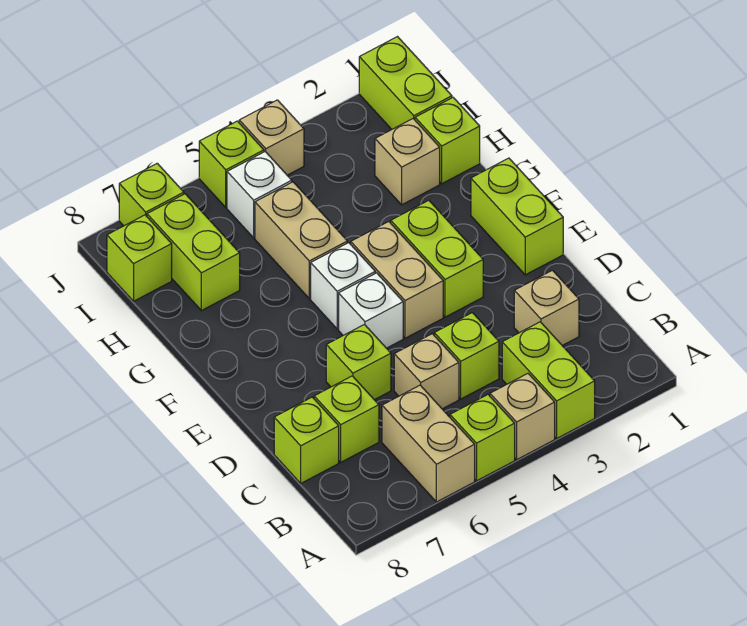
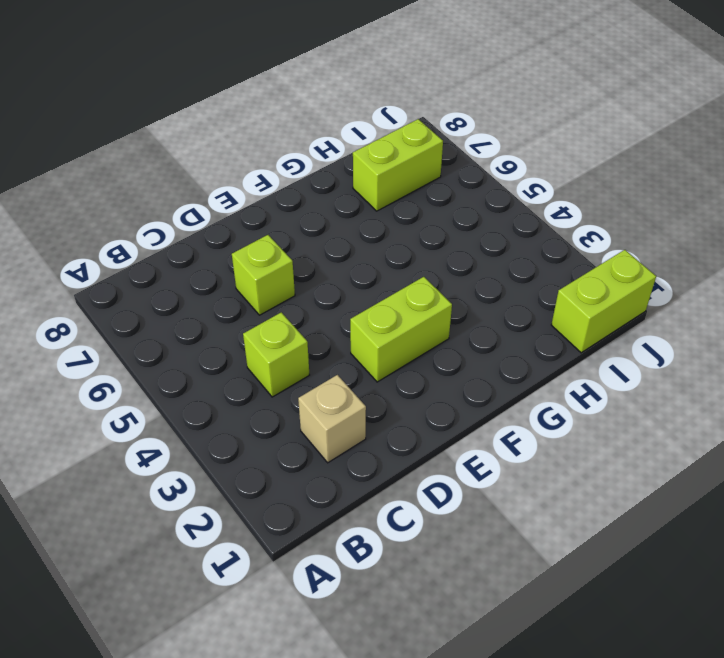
none -> lime brick A3:B3 level 1
none -> tan brick A4 level 1
none -> lime brick A5 level 1

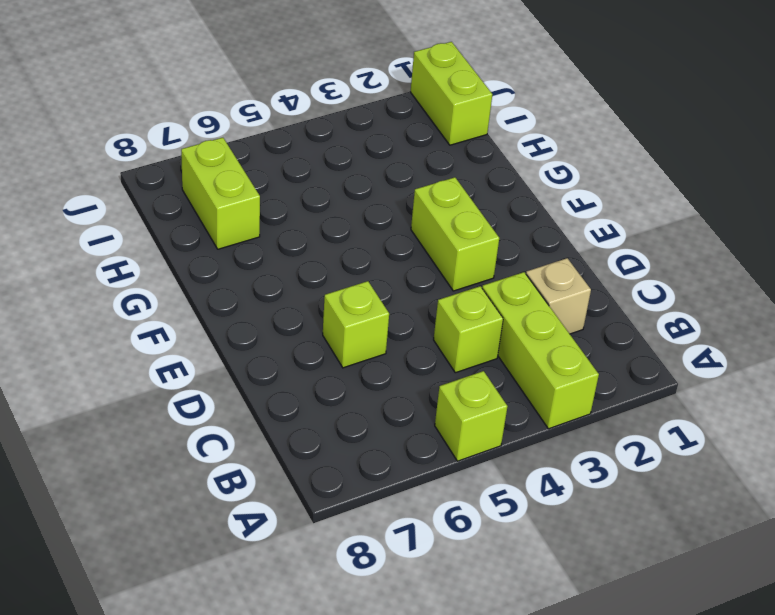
lime brick A3:C3 level 1 -> lime brick A3:B3 level 1
none -> tan brick A4 level 1
none -> tan brick A6:B6 level 1
none -> tan brick C5 level 1

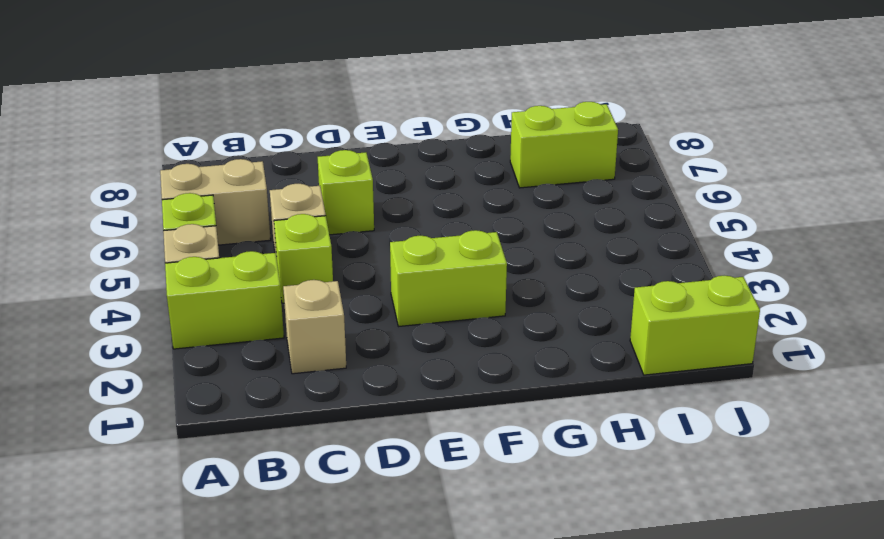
none -> lime brick C7 level 1
none -> lime brick C8 level 1
none -> lime brick E1:F1 level 1

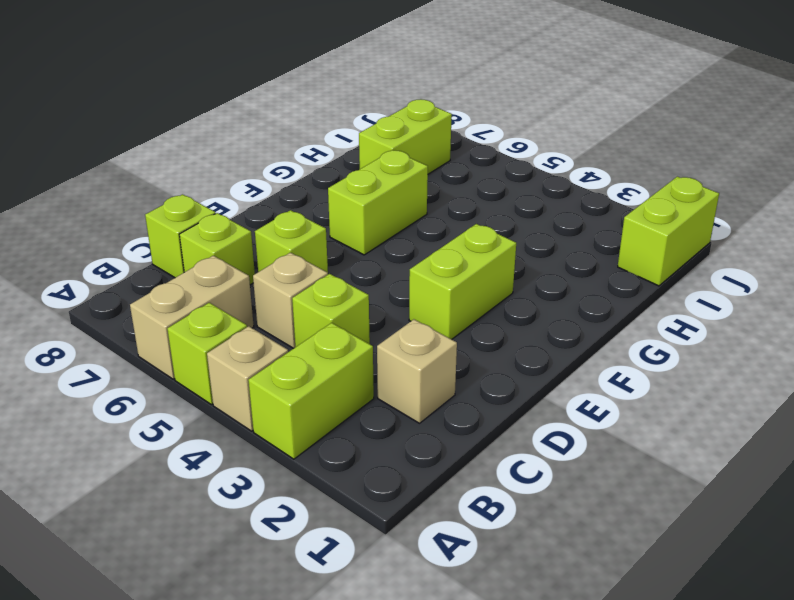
lime brick F6:G6 level 1 -> lime brick E1:F1 level 1
none -> tan brick E4:F4 level 1
none -> white brick E5 level 1
none -> white brick F5 level 1

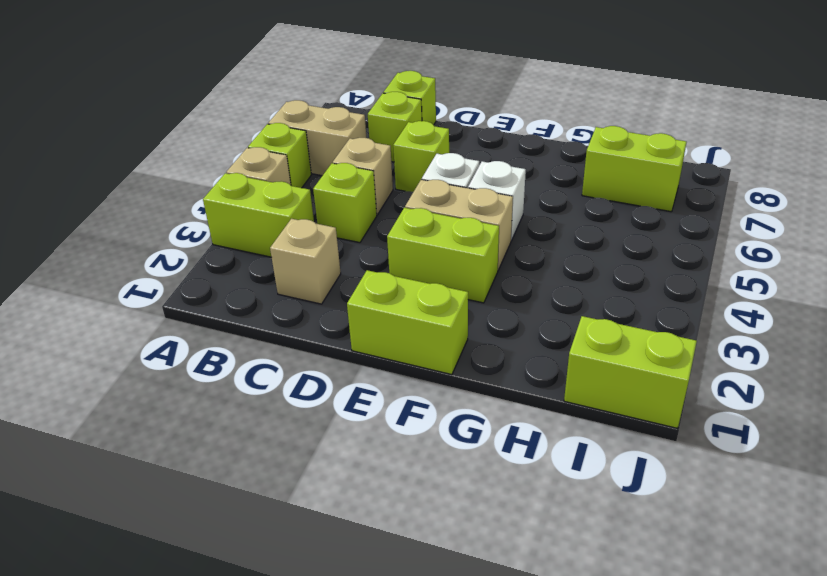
none -> tan brick G5:H5 level 1
none -> lime brick H1 level 1
none -> tan brick H2 level 1

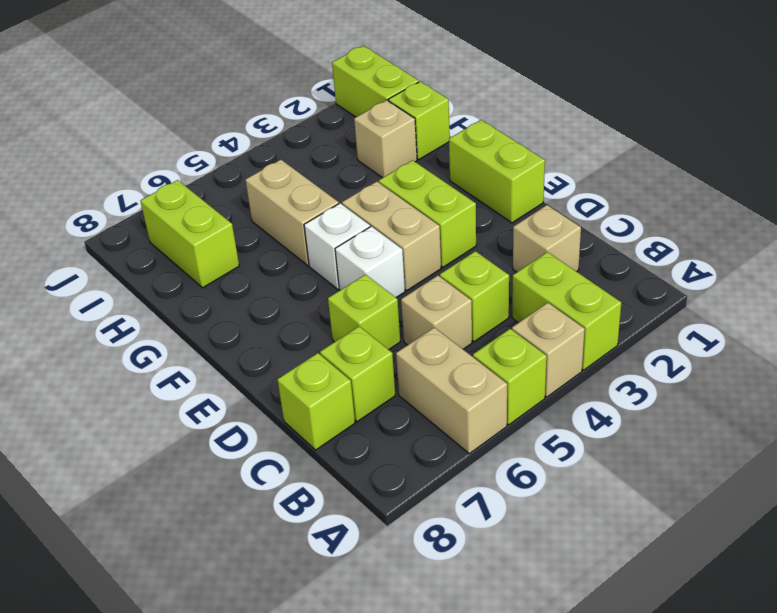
none -> white brick I5 level 1
none -> lime brick I8 level 1
none -> tan brick J4 level 1

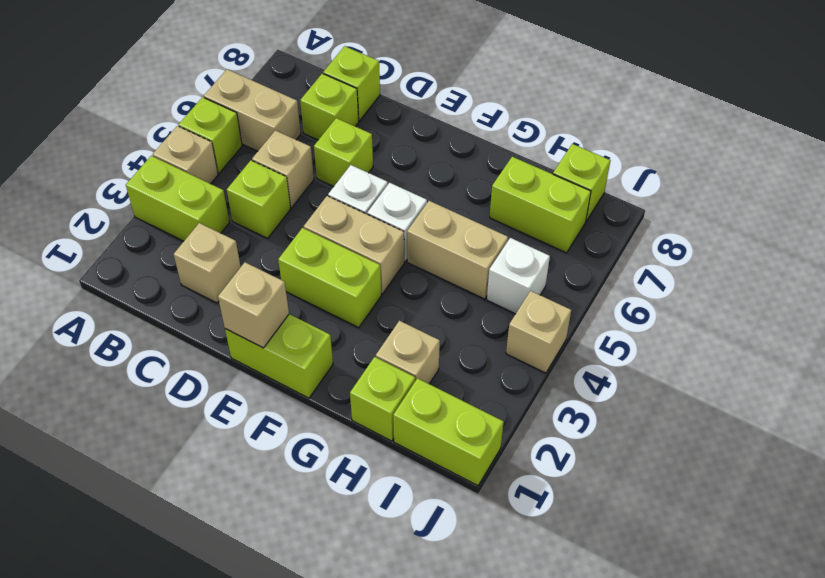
tan brick E1 level 2 -> none
none -> lime brick J5 level 1
none -> lime brick J7 level 1

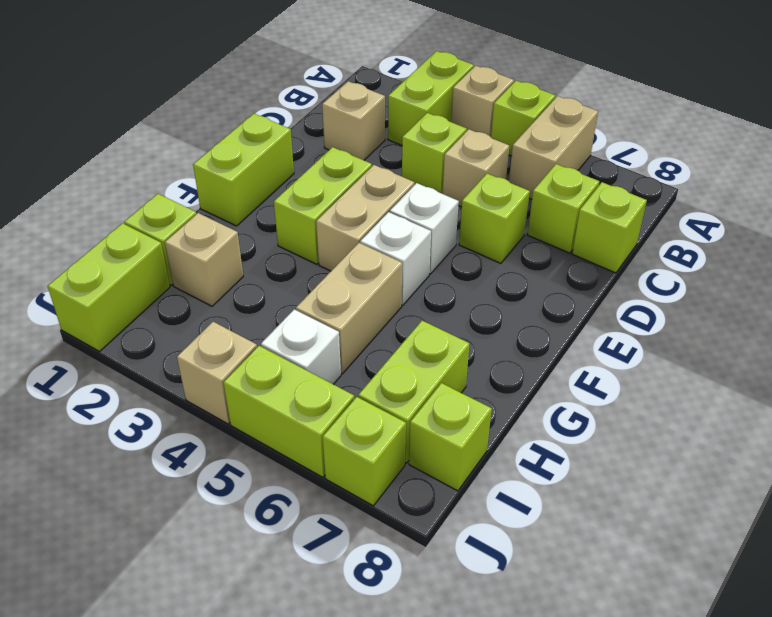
lime brick J5:J6 level 1 -> lime brick J5 level 1

